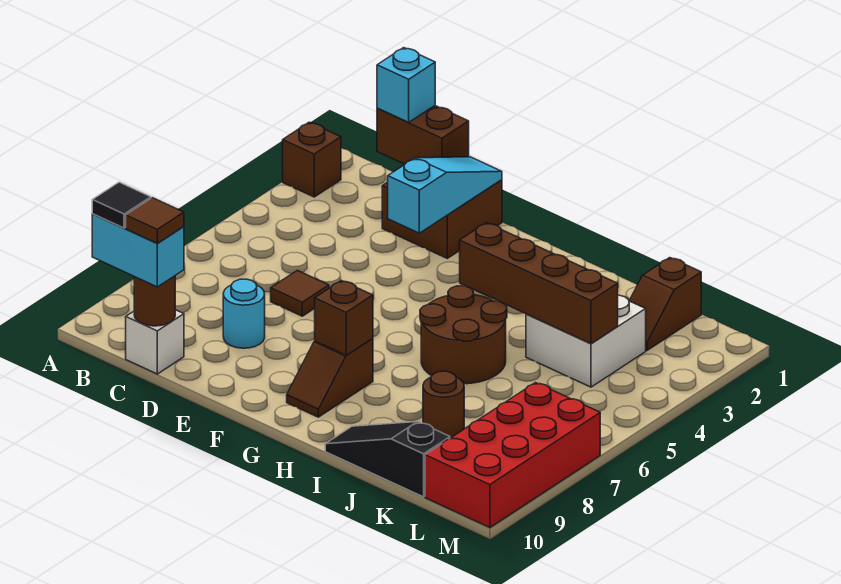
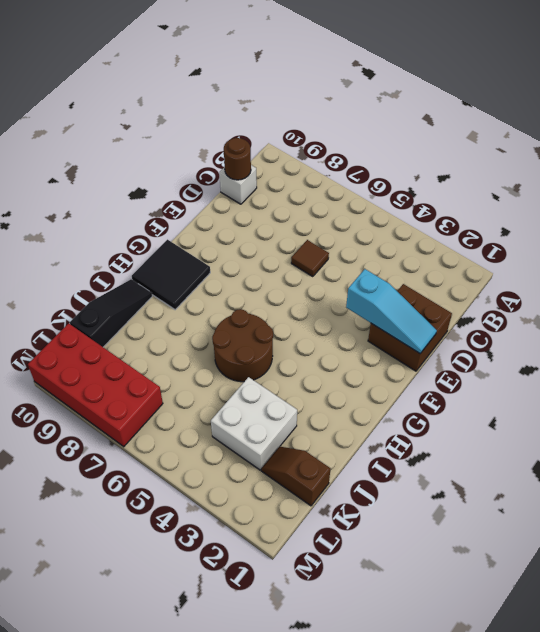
black tile G9:H10 level 1 -> brown slope G8:G9 level 1 top 8
none -> brown brick A2 level 1
none -> cyan round brick D8 level 1
none -> brown round brick J8 level 1

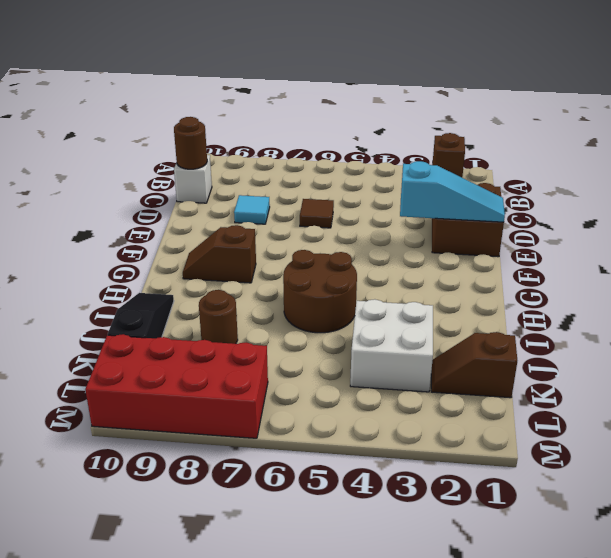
cyan tile D8 level 1 -> cyan round brick D8 level 1
none -> brown brick C1:D1 level 2
none -> brown brick G8 level 2
none -> brown brick H4:K4 level 2

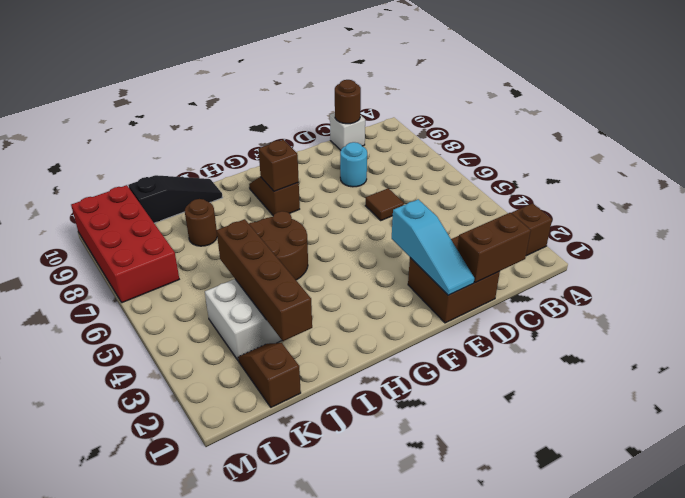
brown brick J2:J5 level 2 -> brown brick H4:K4 level 2
none -> cyan brick B10:C10 level 3
none -> cyan brick C1 level 3
none -> black tile B10 level 4

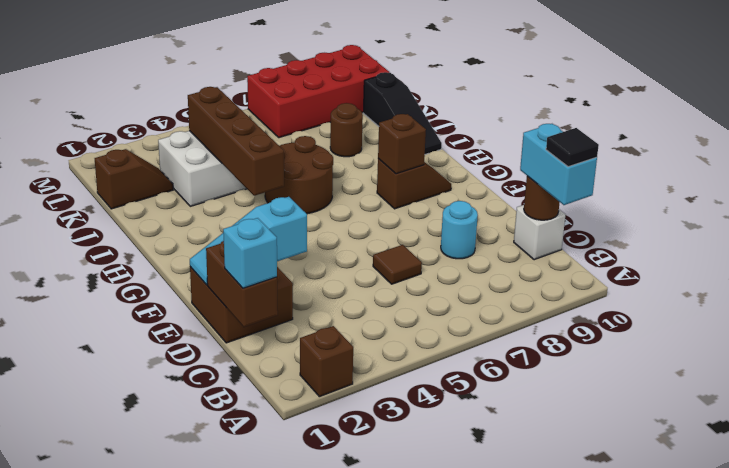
none -> brown tile C10 level 4

